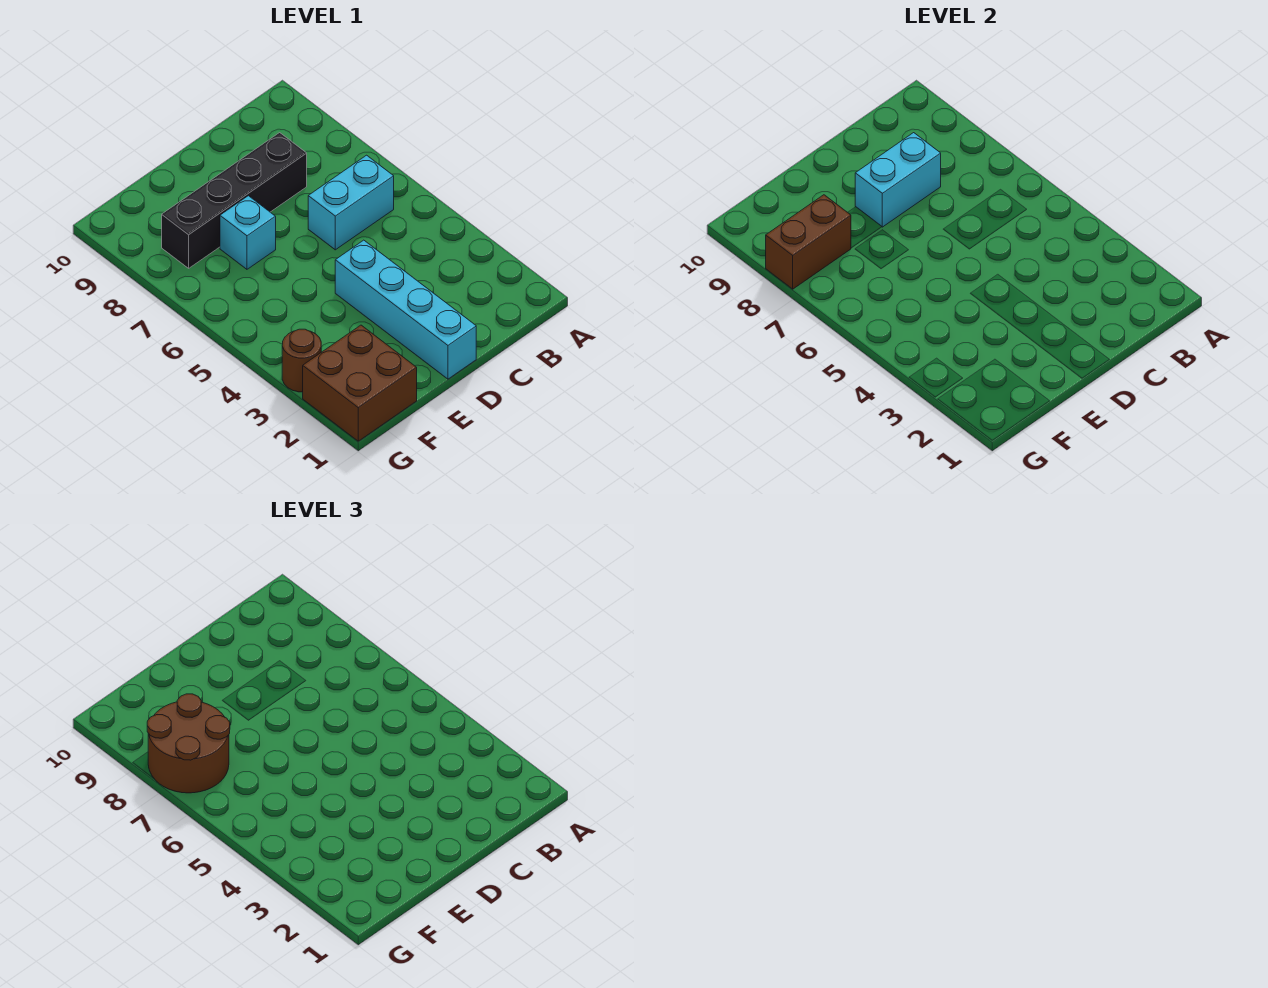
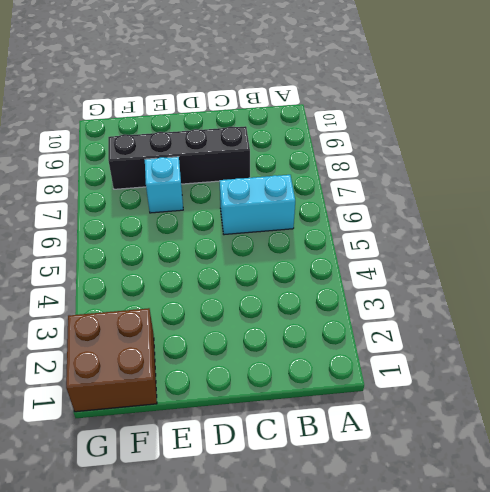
none -> cyan brick D1:D4 level 1
none -> brown round brick G3 level 1

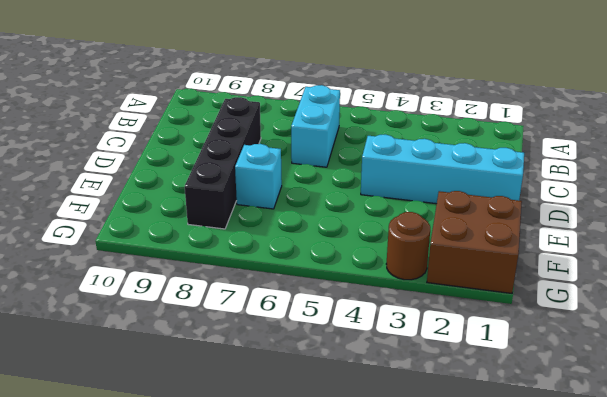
none -> cyan brick C8:D8 level 2
none -> brown brick F8:G8 level 2

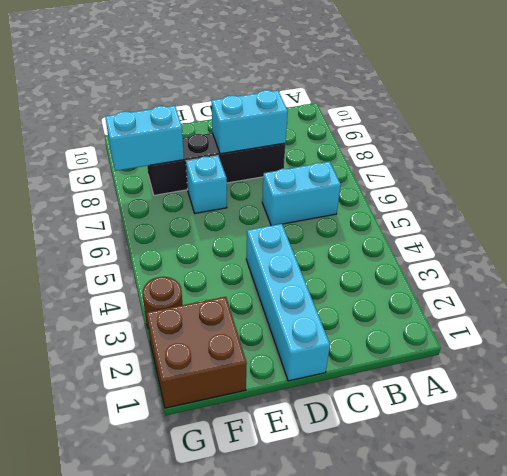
cyan brick F8:G8 level 2 -> brown brick F8:G8 level 2
none -> brown round brick F7:G8 level 3

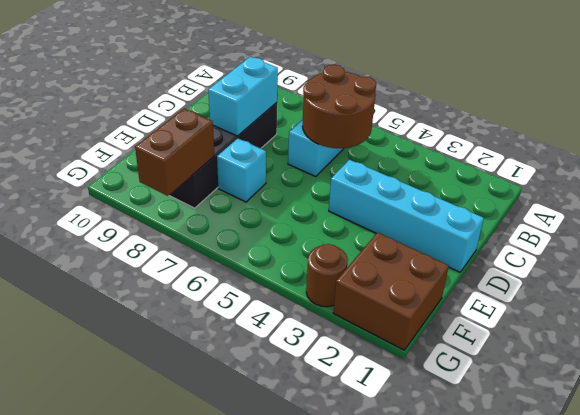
brown round brick B5:C6 level 2 -> brown round brick F7:G8 level 3

